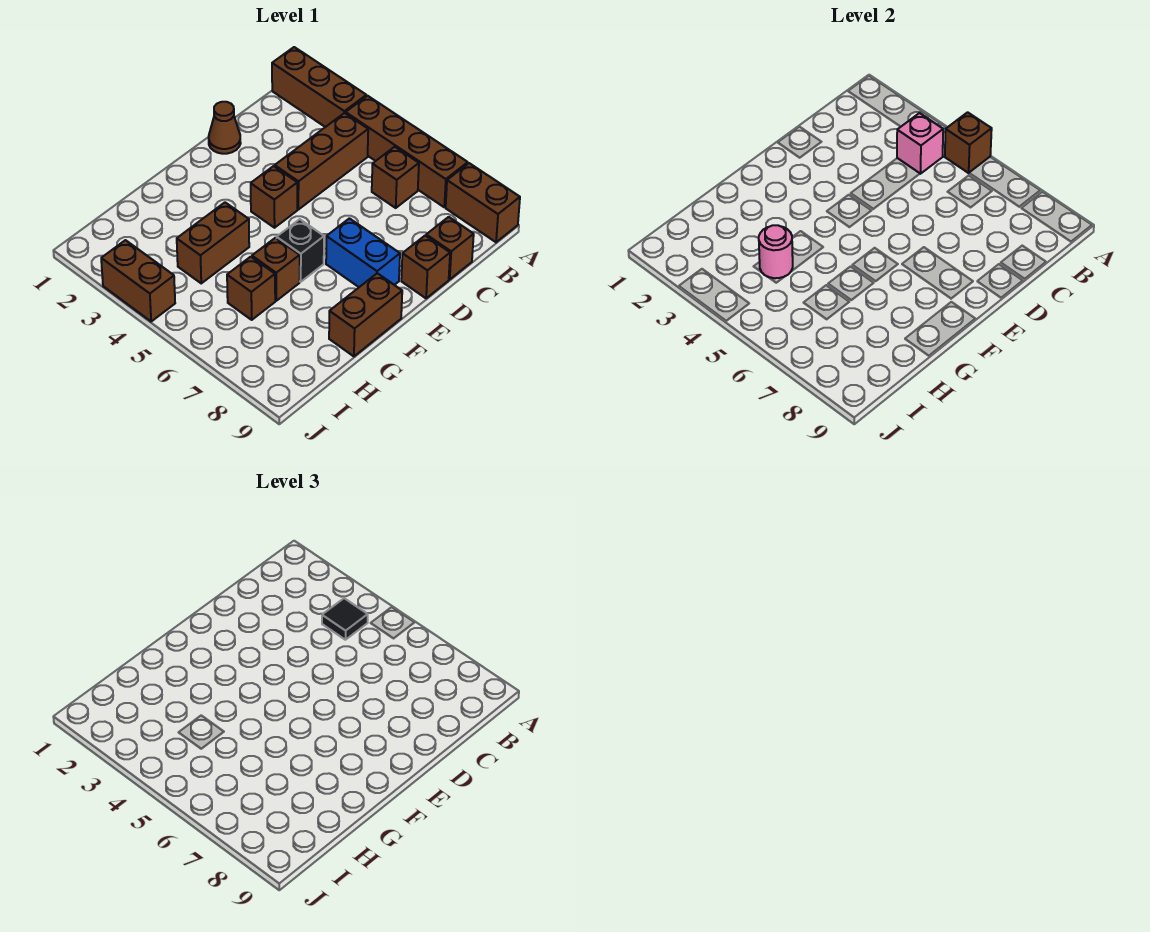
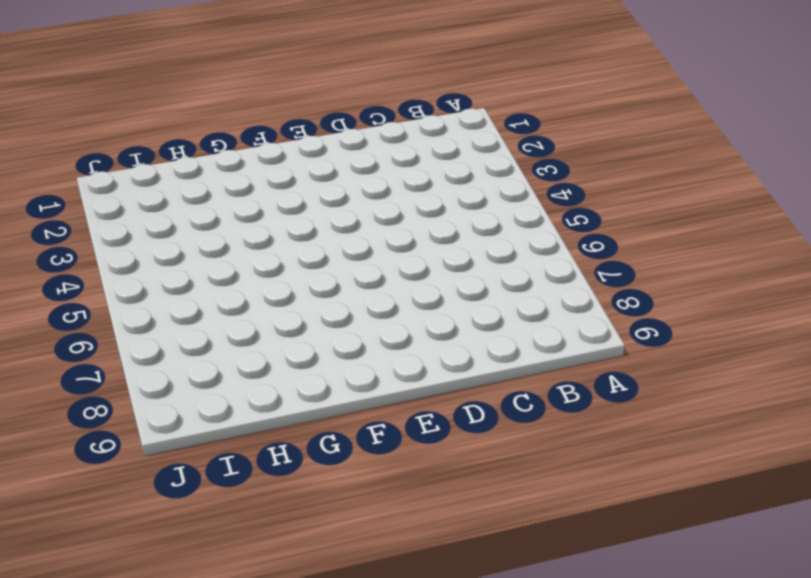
none -> brown brick A1:A3 level 1
none -> brown brick A4:A7 level 1
none -> brown brick A8:A9 level 1

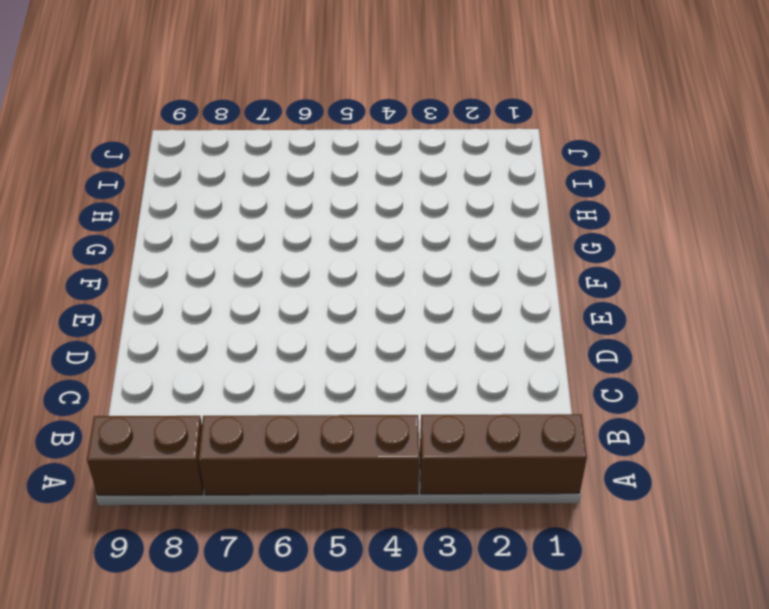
none -> brown brick B4:D4 level 1
none -> brown brick B6 level 1
none -> brown brick C9 level 1

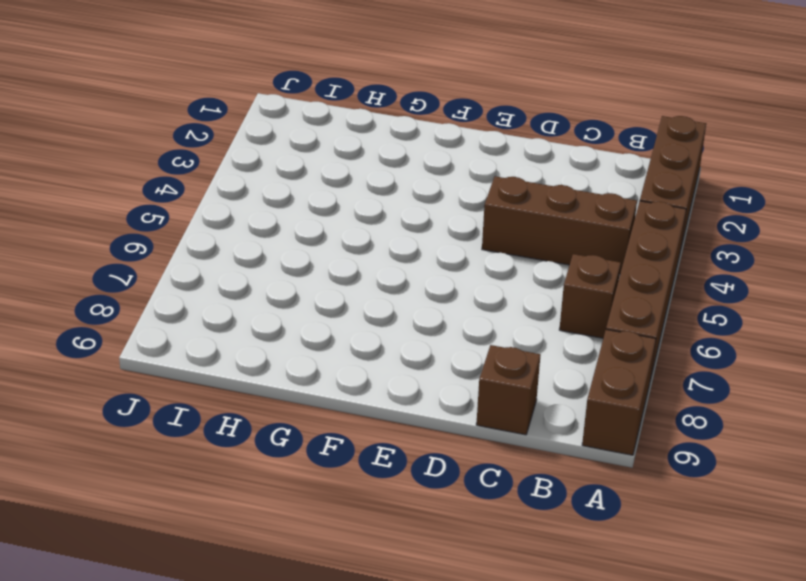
none -> brown cone D1 level 1
none -> brown brick D9 level 1
none -> brown brick E4 level 1

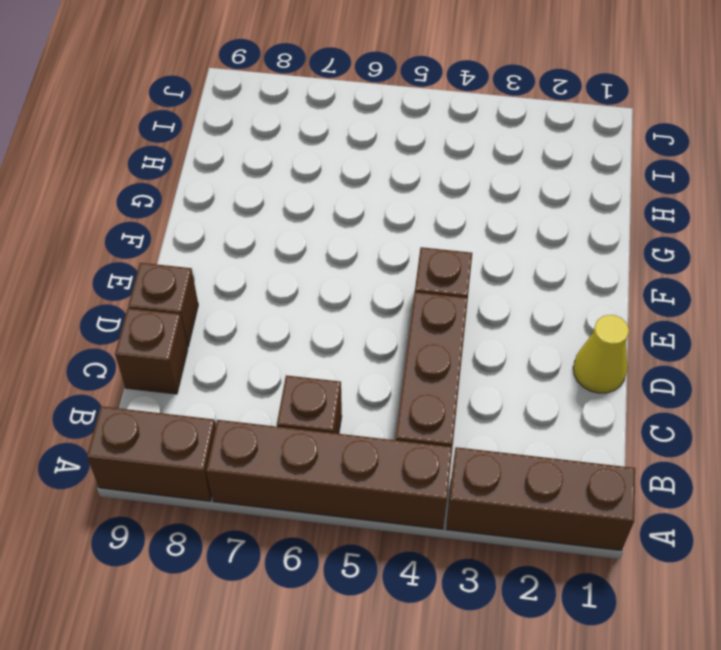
yellow cone D1 level 1 -> brown cone D1 level 1
none -> blue brick E7:E8 level 1
none -> black brick F6 level 1
none -> brown brick F9:G9 level 1

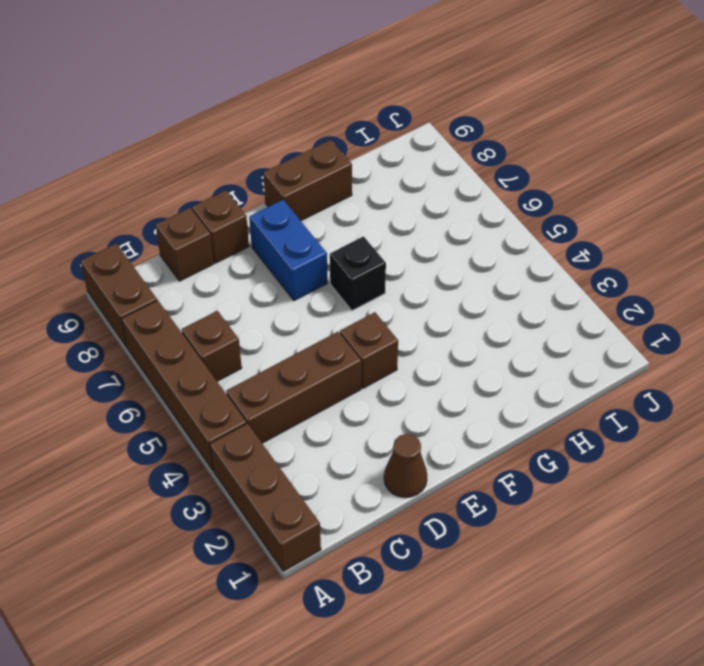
none -> brown brick G4:H4 level 1
none -> brown brick G6 level 1
none -> brown brick H6 level 1

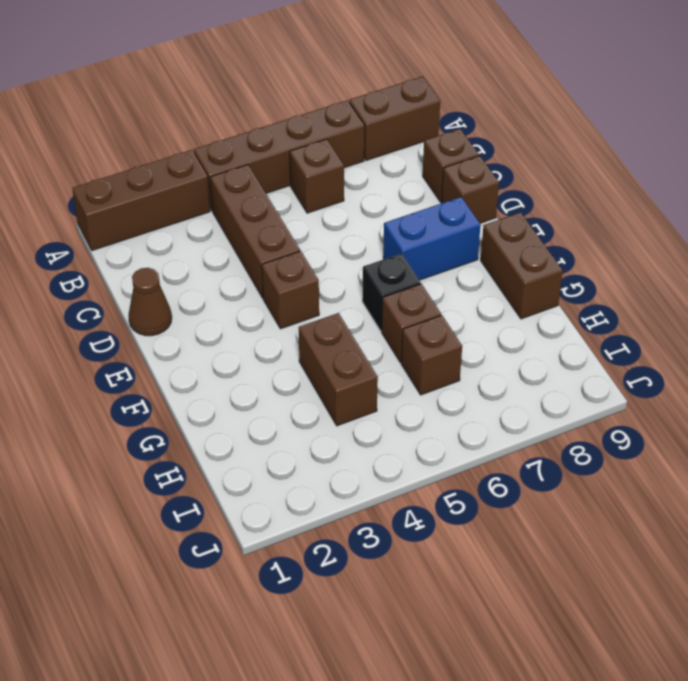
none -> brown brick J3:J4 level 1
none -> brown brick A5 level 2
none -> pink brick B4 level 2

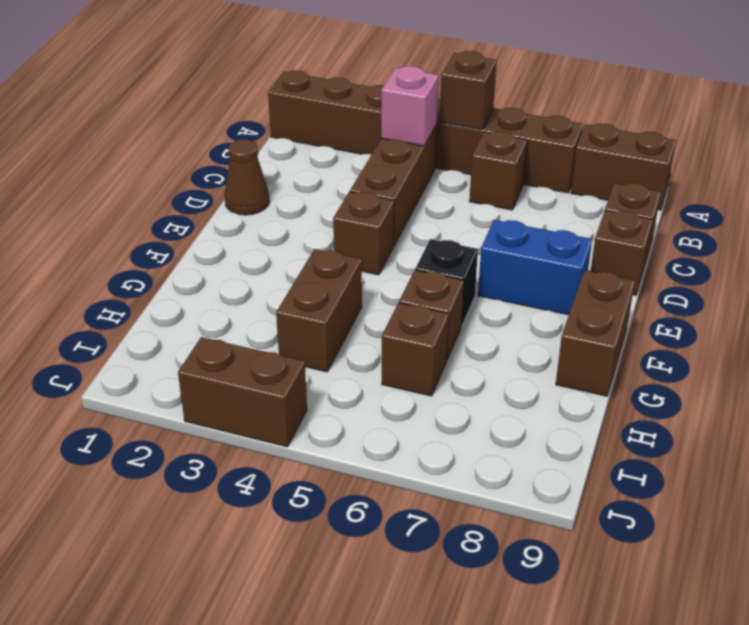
none -> pink round brick H4 level 2
none -> black tile B4 level 3

